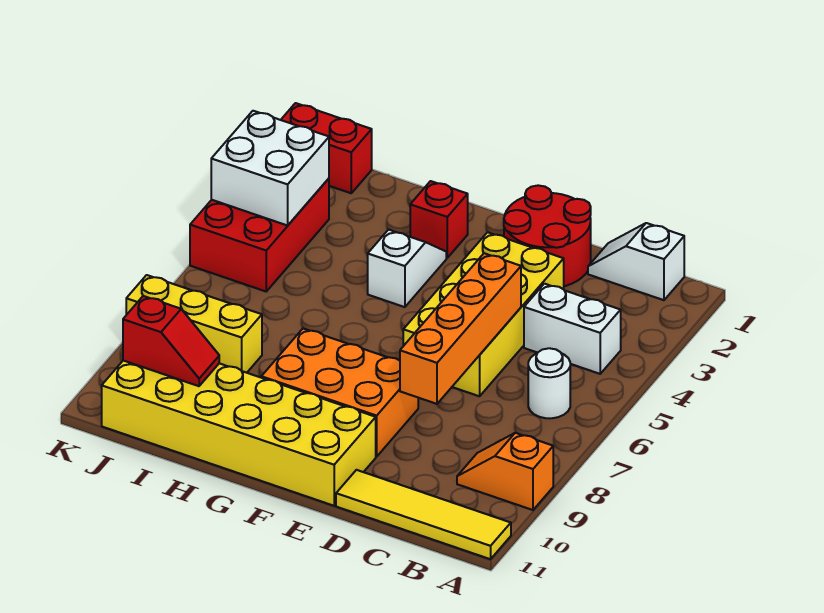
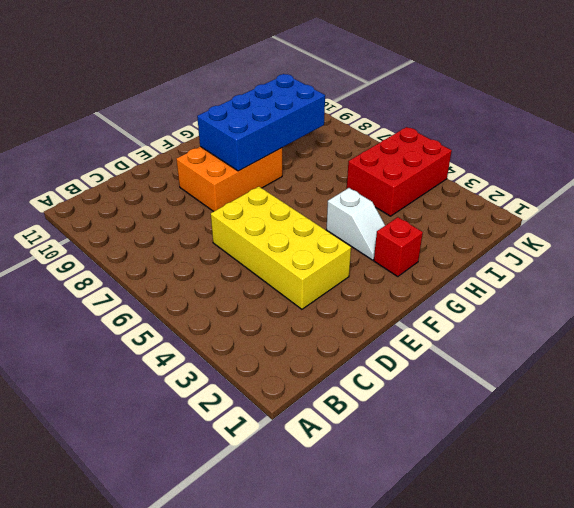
blue brick F8:I9 level 2 -> none
red brick I4:K5 level 1 -> red brick J3:K5 level 1
none -> orange slope A9:B9 level 1 top A
none -> yellow tile A11:D11 level 1
none -> white slope B1:C1 level 1 top B

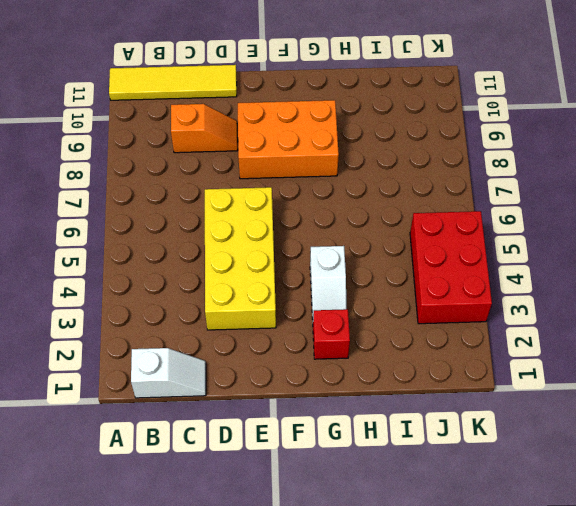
orange slope C9:D9 level 1 top C -> orange slope A9:B9 level 1 top A
none -> white brick B4:C4 level 1
none -> white round brick B6 level 1
none -> red round brick D1:E2 level 1

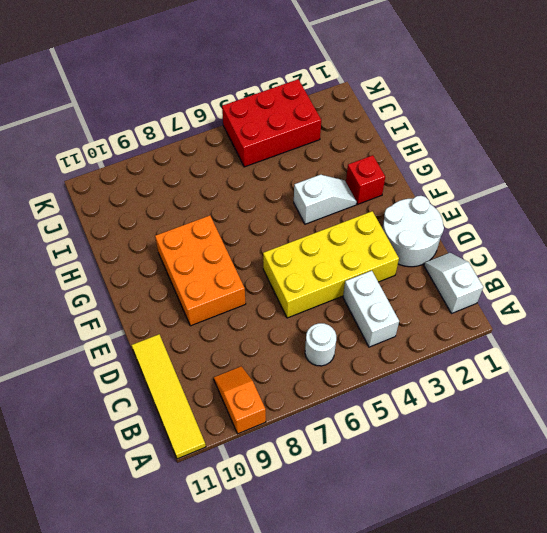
white round brick D1:E2 level 1 -> red round brick D1:E2 level 1
none -> yellow brick E10:J11 level 1
none -> yellow brick I8:K8 level 1
none -> red brick J1:K1 level 1

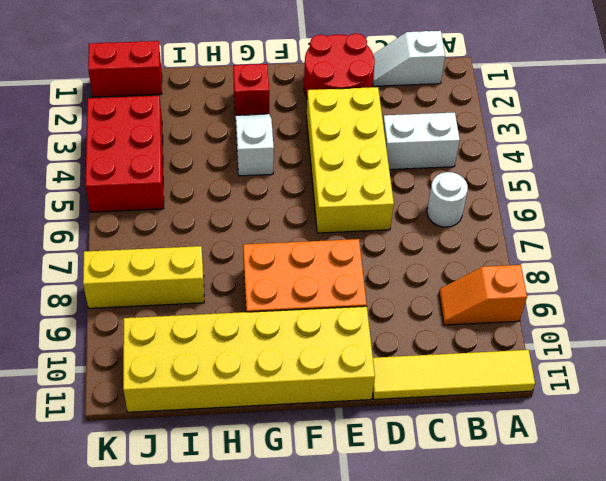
none -> orange brick D5:D8 level 2
none -> red slope I10:J10 level 2 top J
none -> white brick J3:K4 level 2

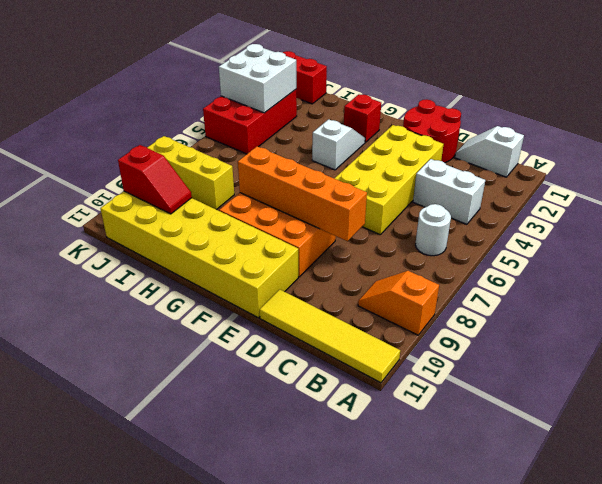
orange brick D8:G8 level 2 -> orange brick D5:D8 level 2

